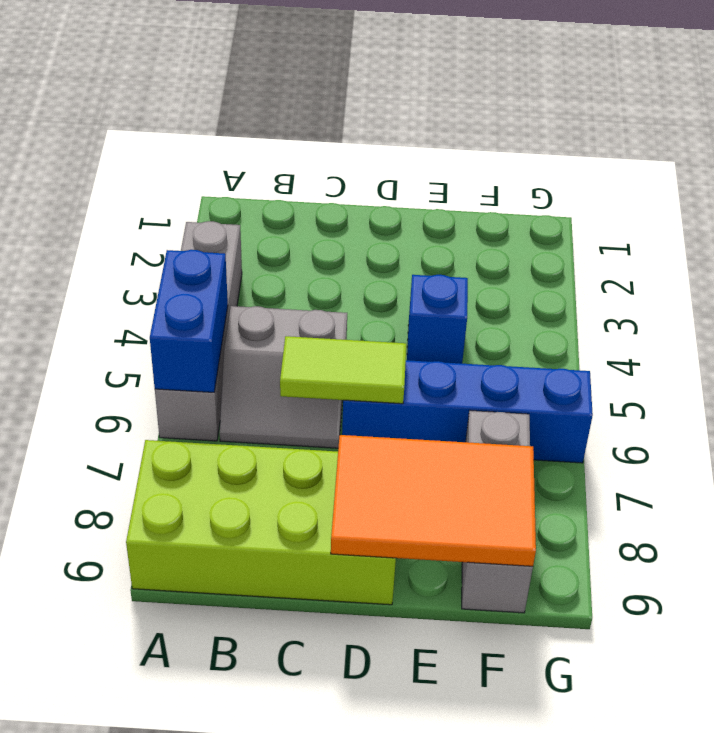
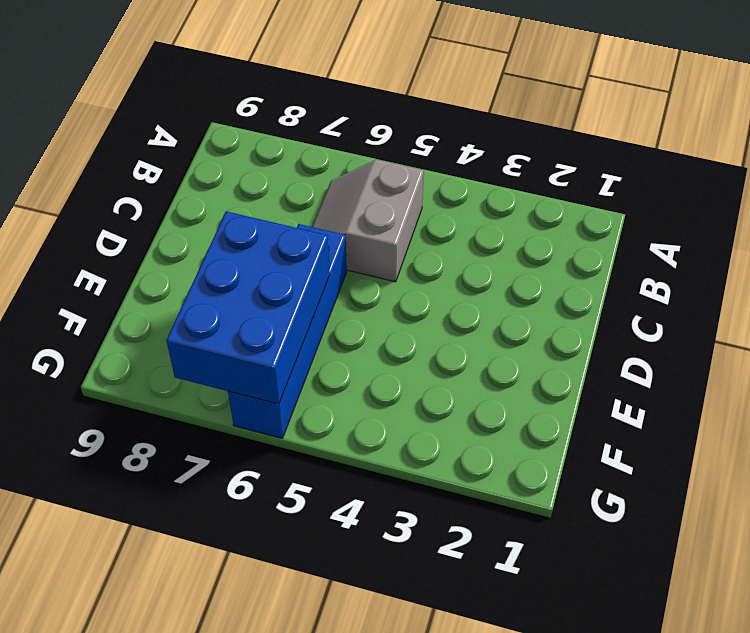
blue brick E6:G7 level 2 -> none
none -> grey brick A3:A6 level 1
none -> lime brick A8:D9 level 1

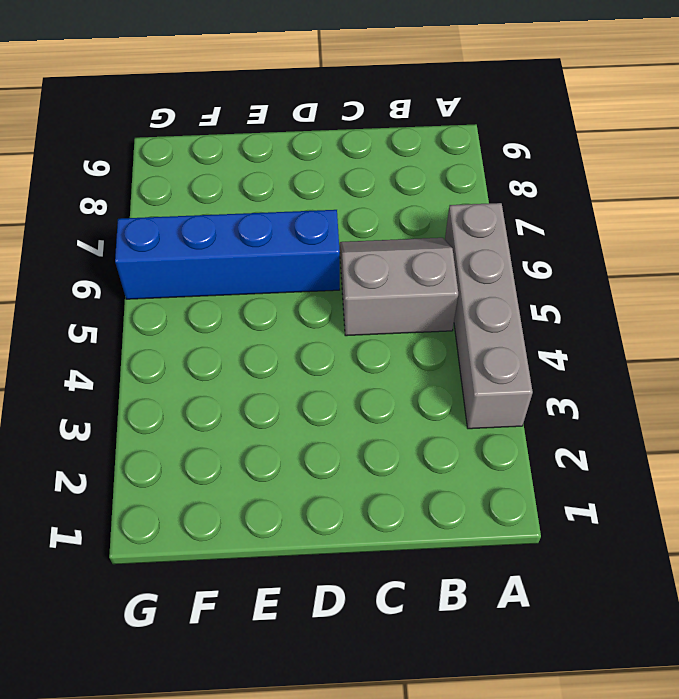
none -> lime brick A8:D9 level 1
none -> blue brick E4 level 1

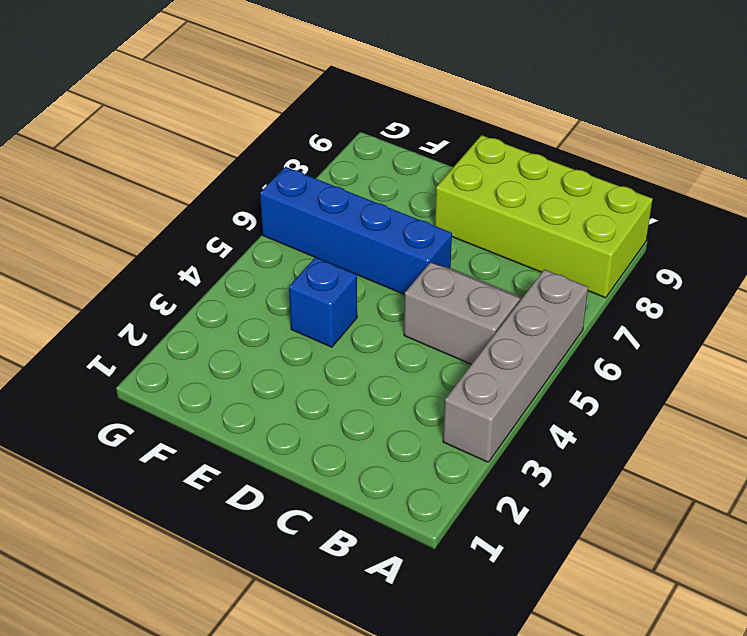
none -> grey brick F7:F9 level 1
none -> blue brick A5:A6 level 2

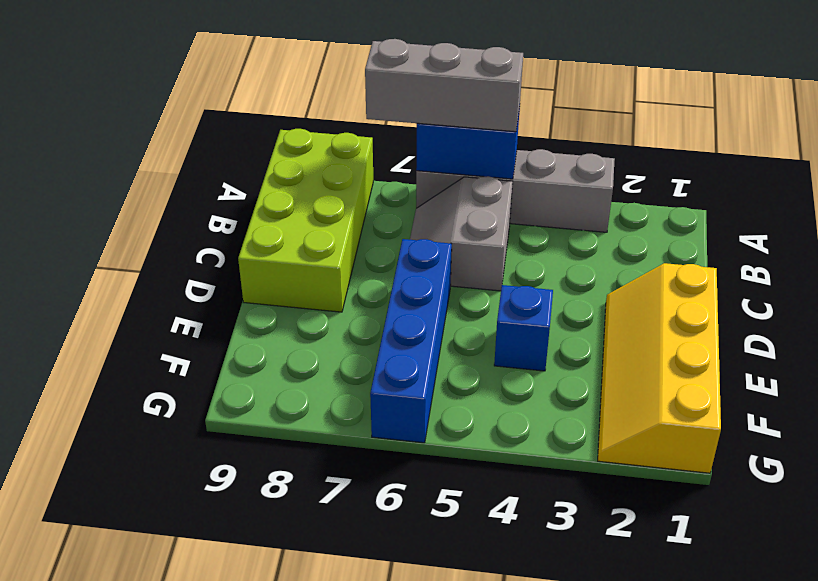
grey brick A5:A7 level 3 -> grey brick F7:F9 level 1
yellow slope D1:G2 level 1 top 1 -> none
none -> lime tile C6:D6 level 2
none -> orange tile D8:F9 level 2

